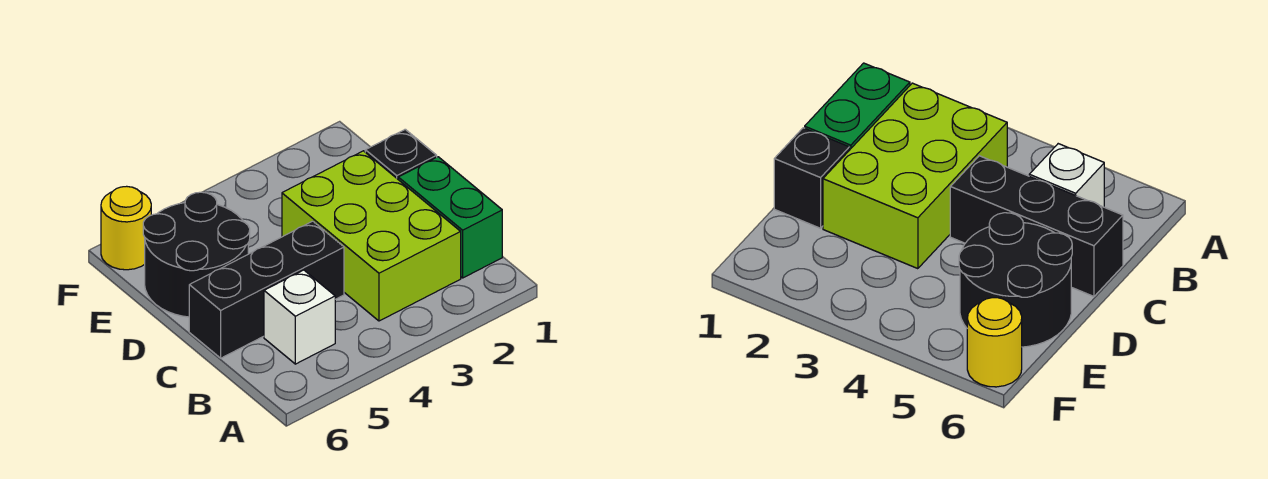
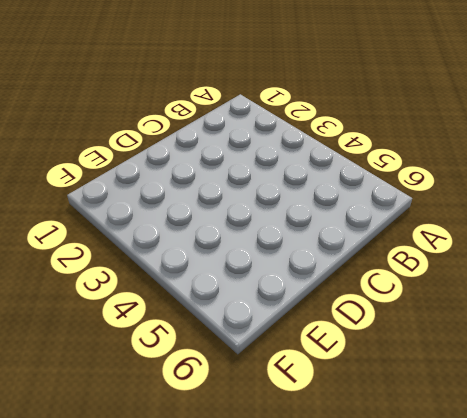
none -> green brick B1:C1 level 1
none -> lime brick B2:D3 level 1

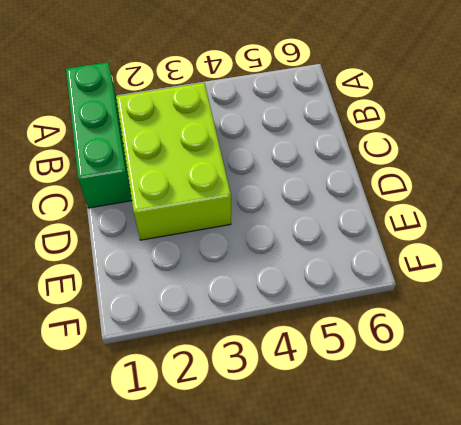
green brick A1:C1 level 1 -> green brick B1:C1 level 1
none -> white brick B5 level 1
none -> black brick C4:C6 level 1

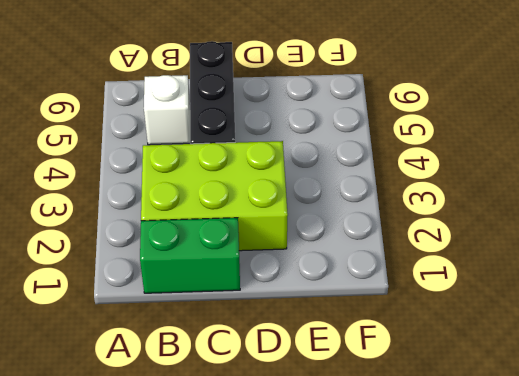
none -> black brick D1 level 1
none -> black round brick D5:E6 level 1

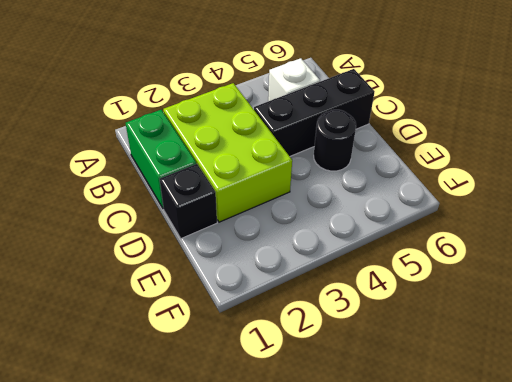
black round brick D5 level 1 -> black round brick D5:E6 level 1
none -> yellow round brick F6 level 1

